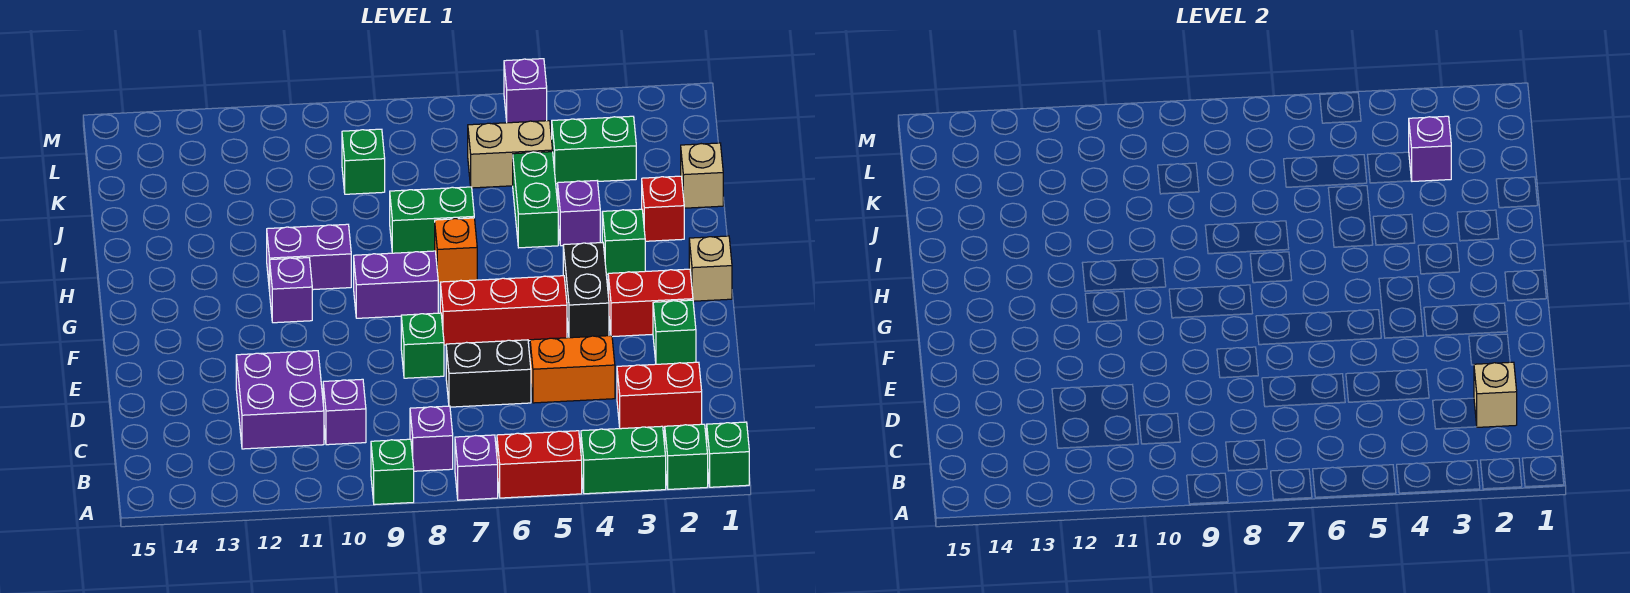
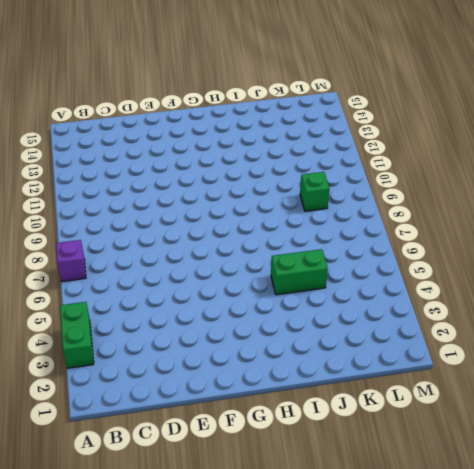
none -> green brick A1 level 1
none -> green brick A2 level 1
none -> red brick A5:A6 level 1
none -> green brick A9 level 1

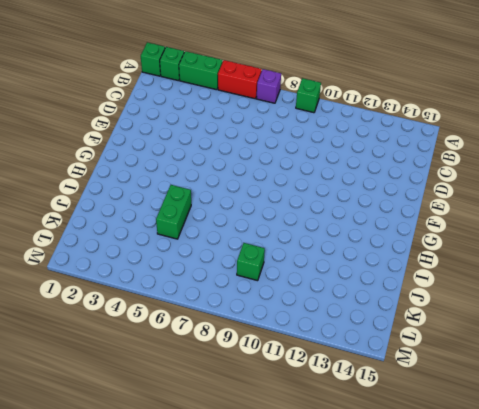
none -> purple brick B8 level 1
none -> red brick C2:C3 level 1
none -> purple brick C10 level 1
none -> purple brick C11:D12 level 1

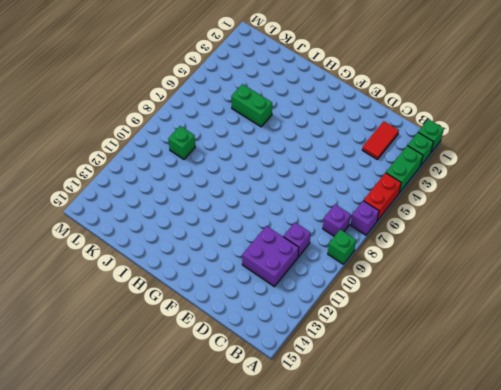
red tile C2:C3 level 1 -> red brick C2:C3 level 1
none -> orange brick D4:D5 level 1
none -> black brick D6:D7 level 1
none -> green brick E2 level 1
none -> green brick E8 level 1

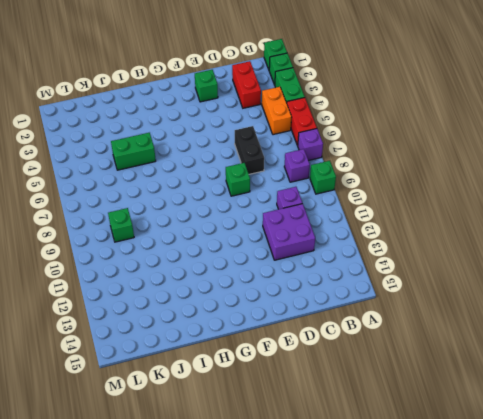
orange brick B4:B5 level 1 -> orange brick D4:D5 level 1
none -> red brick F2:F3 level 1
none -> black brick F4:G4 level 1
none -> red brick F5:F7 level 1
none -> tan brick G1 level 1

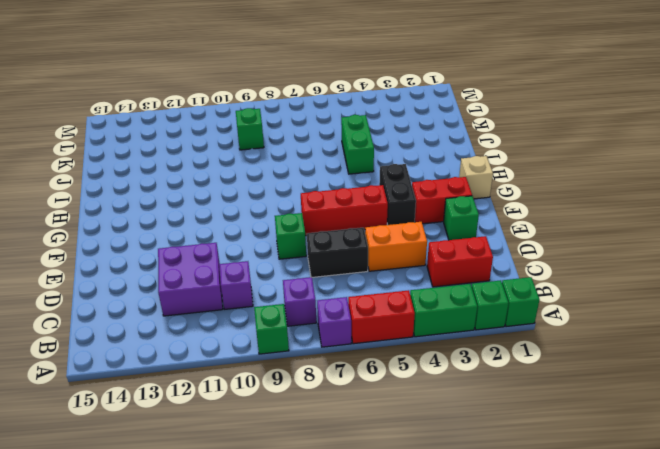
none -> purple brick G8:G9 level 1
none -> purple brick G11 level 1
none -> green brick H3 level 1
none -> orange brick H7 level 1

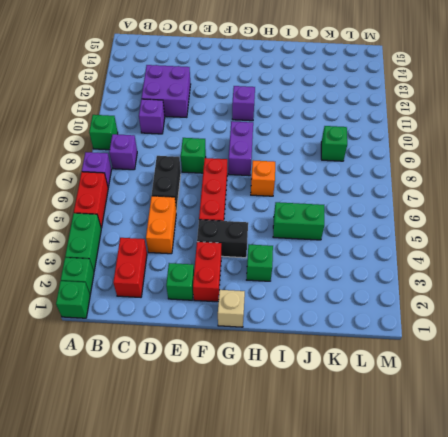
none -> purple brick H10:H11 level 1
none -> red brick I2 level 1
none -> purple brick I4 level 1
none -> green brick I7:I8 level 1

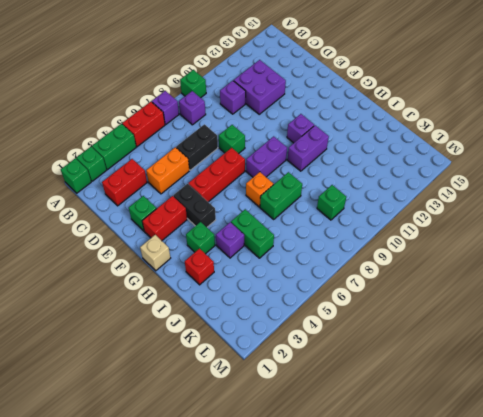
none -> tan brick J1 level 1
none -> green brick K3:K4 level 1
none -> tan brick K5:K6 level 1
none -> purple brick M5 level 1

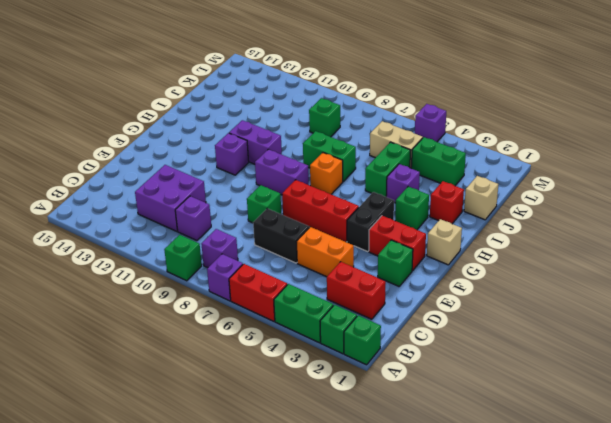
none -> tan brick C2 level 2
none -> purple brick K3 level 2

